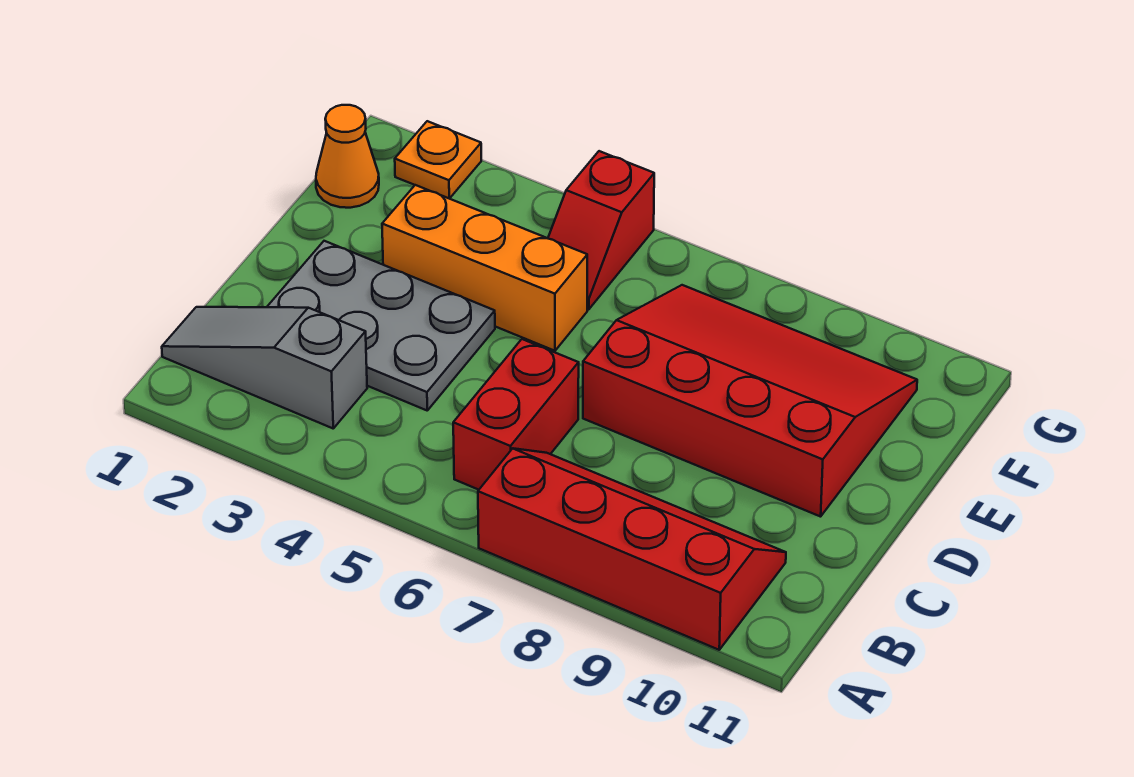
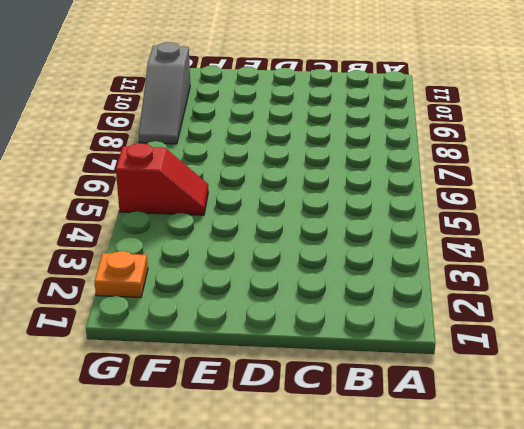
grey slope G8:G10 level 1 top 10 -> grey slope B1:B3 level 1 top 3
none -> red slope A7:B10 level 1 top A
none -> red brick B6:C6 level 1

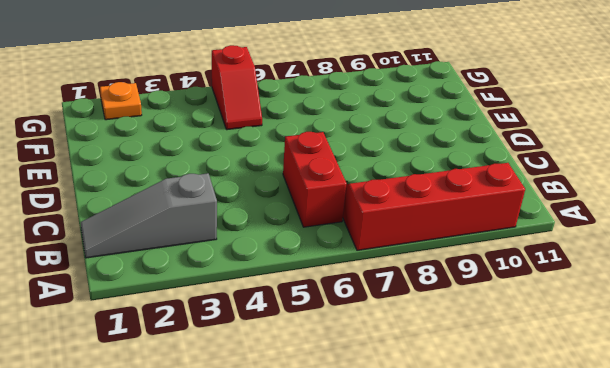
none -> grey plate C2:D4 level 1
none -> red slope D7:F10 level 1 top D

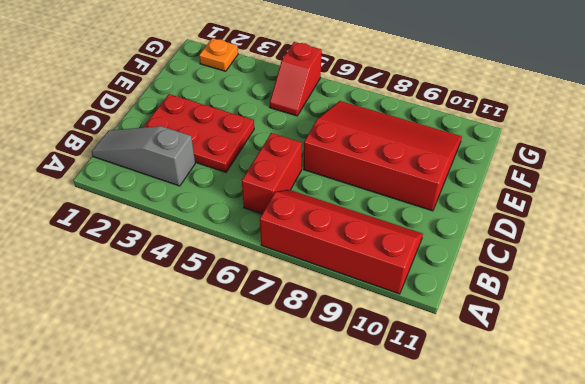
red plate C2:D4 level 1 -> grey plate C2:D4 level 1
none -> orange brick E3:E5 level 1
none -> orange cone F1 level 1

